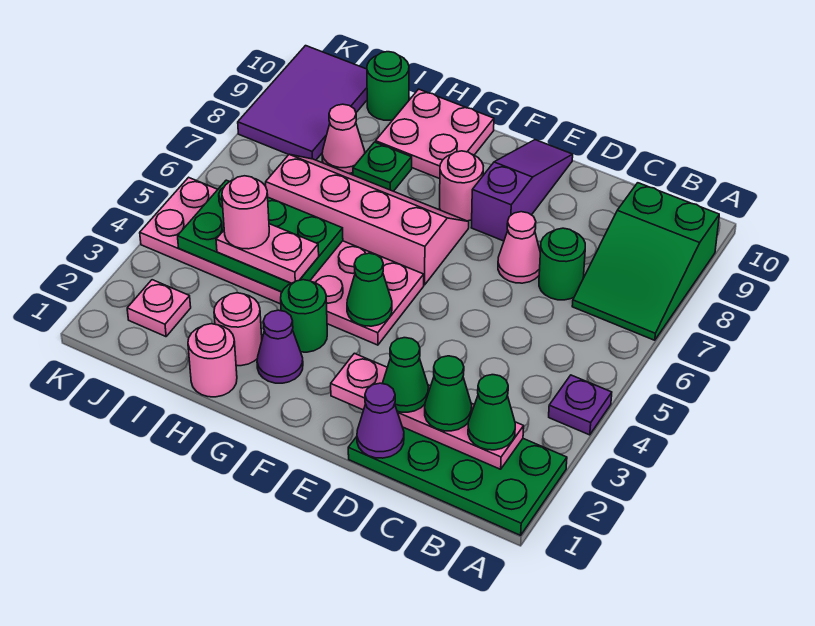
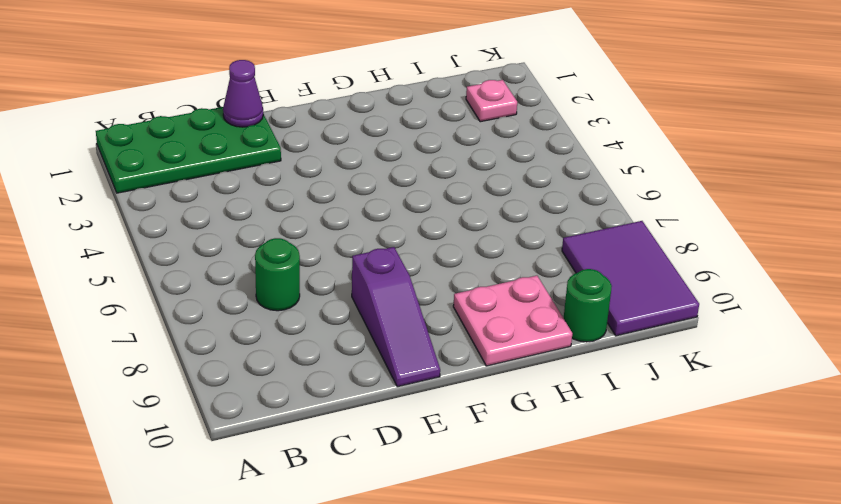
none -> purple plate A4 level 1
none -> green slope A7:B9 level 1 top 9
none -> pink cone D7 level 1

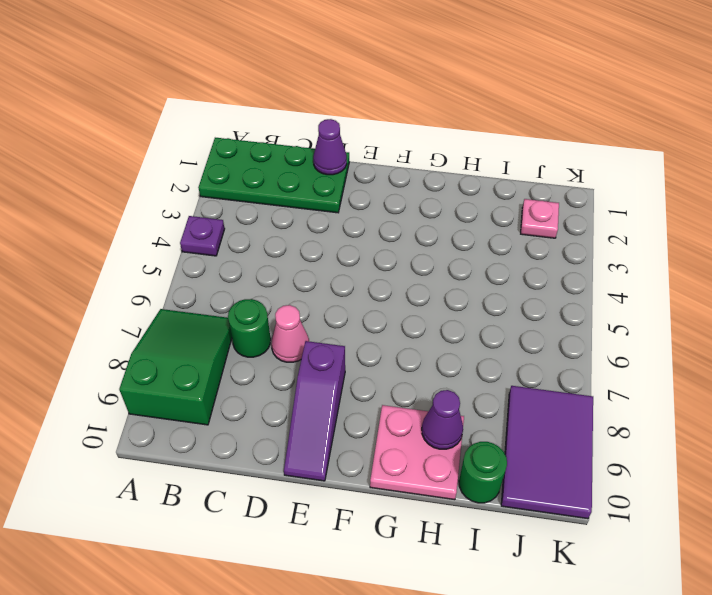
purple cone H9 level 2 -> purple cone G2 level 1
none -> pink plate F4:K5 level 1
none -> pink slope F6:I7 level 1 top 6
none -> pink round brick F8 level 1

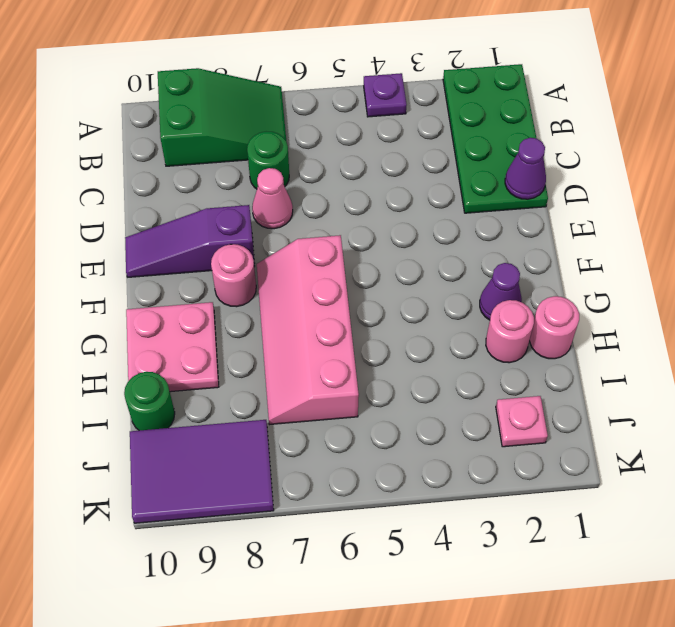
none -> pink plate F4:K5 level 1
none -> green round brick G3 level 1
none -> green plate H8 level 1

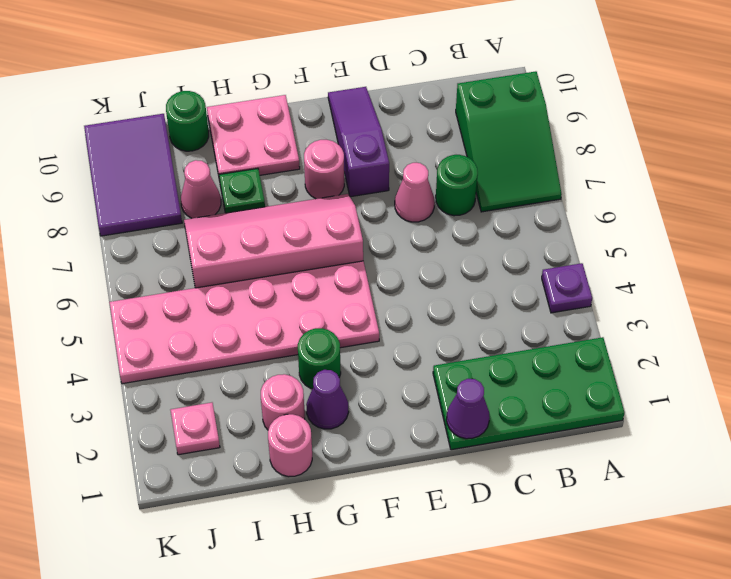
none -> pink plate B2:E2 level 2
none -> green cone F4 level 2
none -> green plate H4:J5 level 2

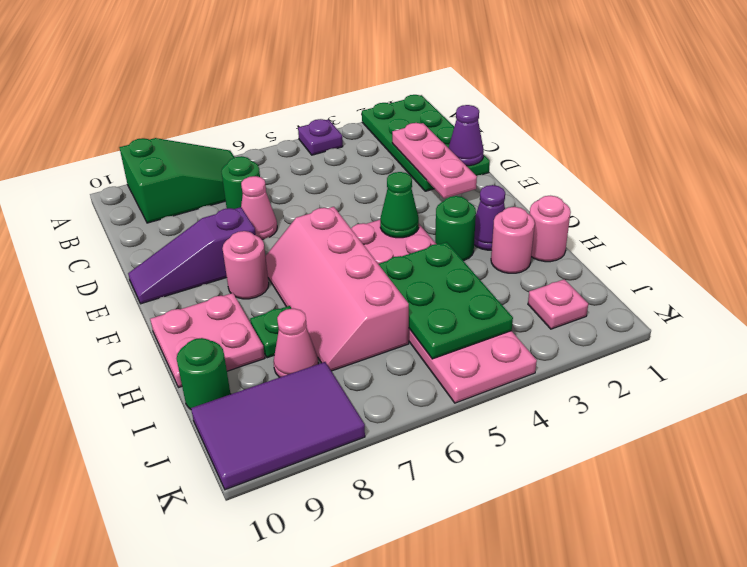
pink plate C2:E2 level 2 -> pink plate B2:E2 level 2
none -> green cone B2 level 3
none -> green cone C2 level 3
none -> green cone D2 level 3

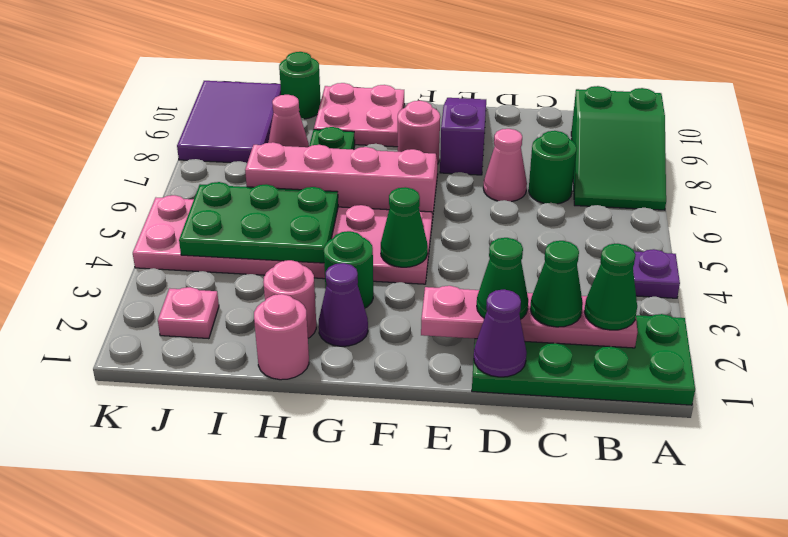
none -> pink plate H4:I4 level 3
none -> pink round brick I4 level 4

